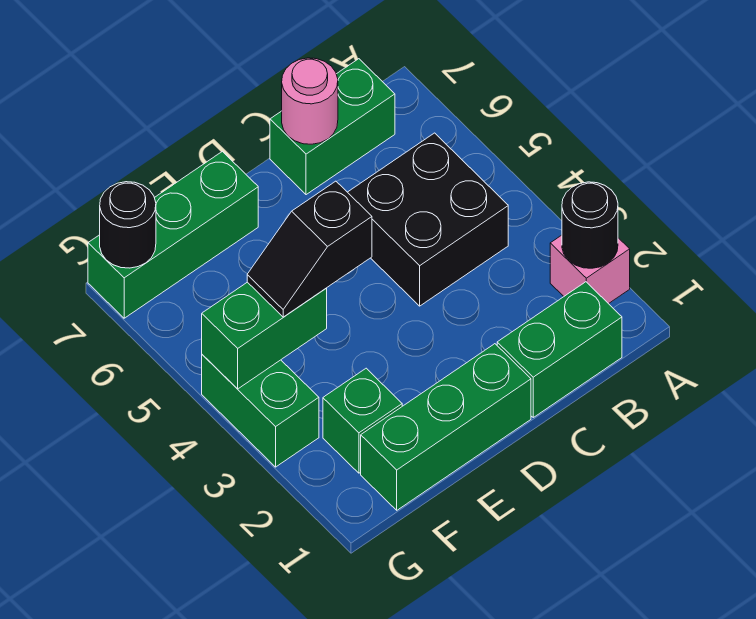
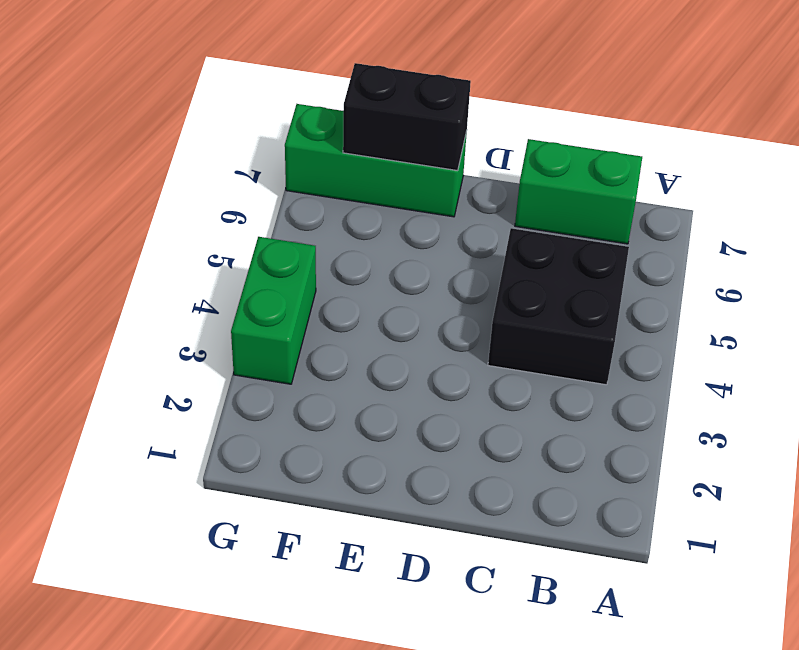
black brick E7:F7 level 2 -> none
none -> pink brick A2 level 1
none -> green brick B1:C1 level 1
none -> green brick D1:F1 level 1

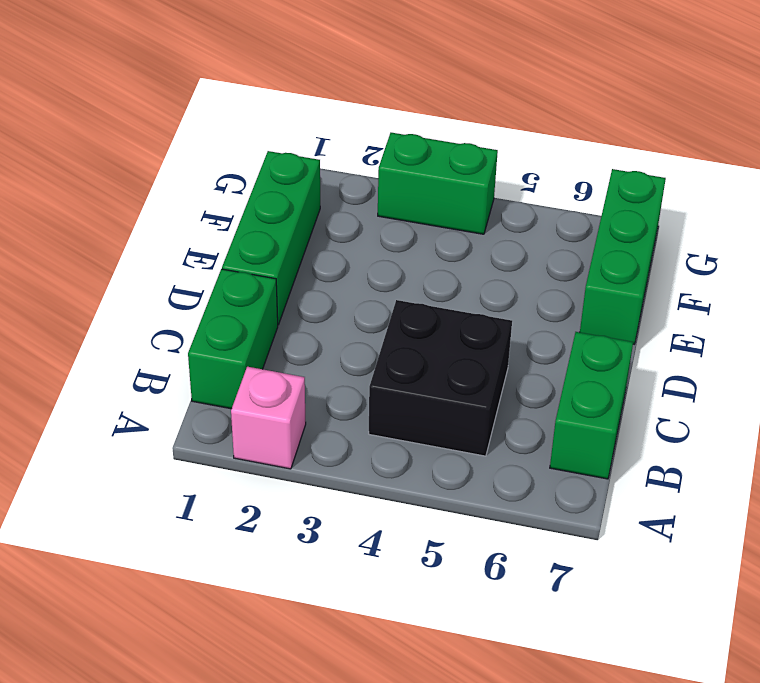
none -> green brick F2 level 1
none -> black round brick A2 level 2
none -> pink round brick C7 level 2

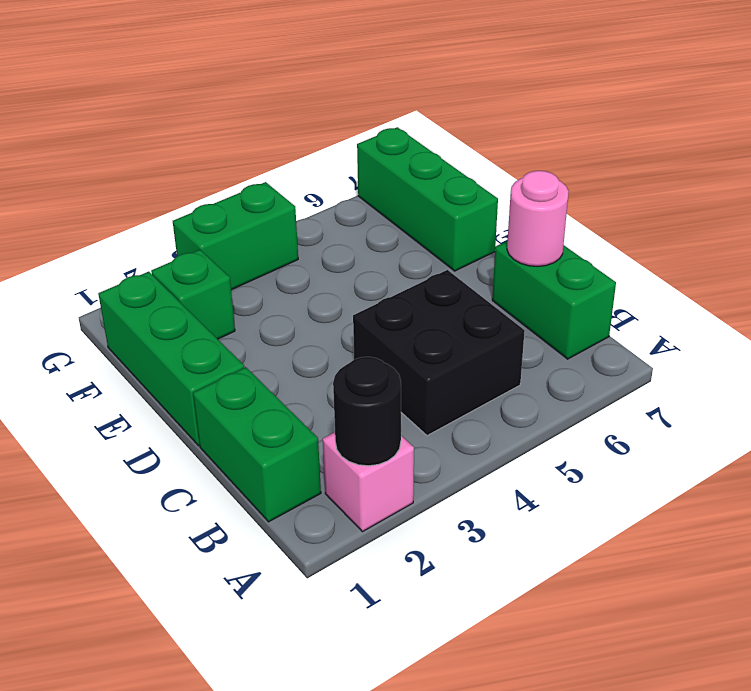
none -> green brick F4:G4 level 2
none -> black round brick G7 level 2
none -> black slope E4:F4 level 3 top E

